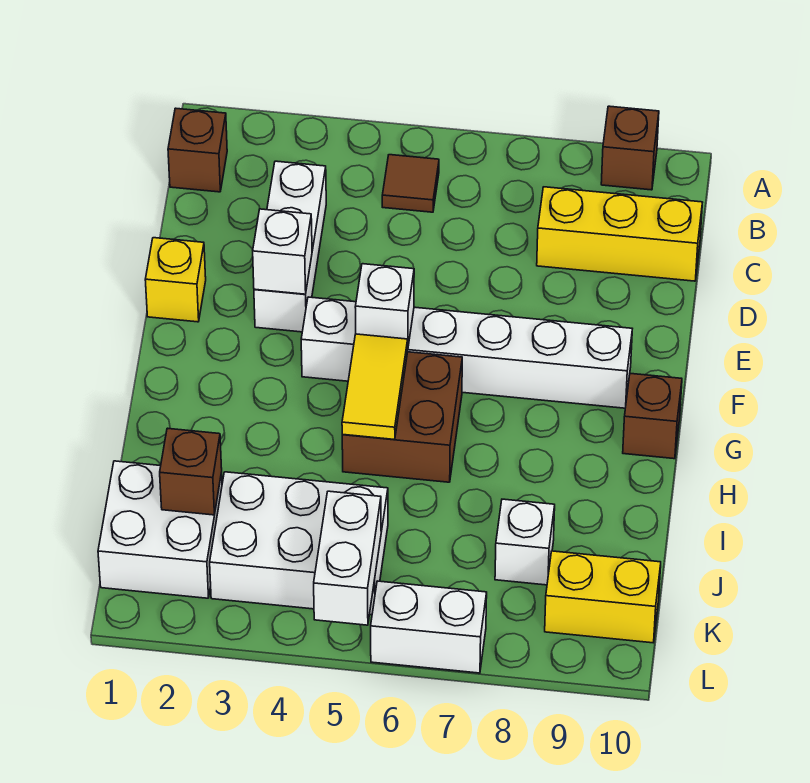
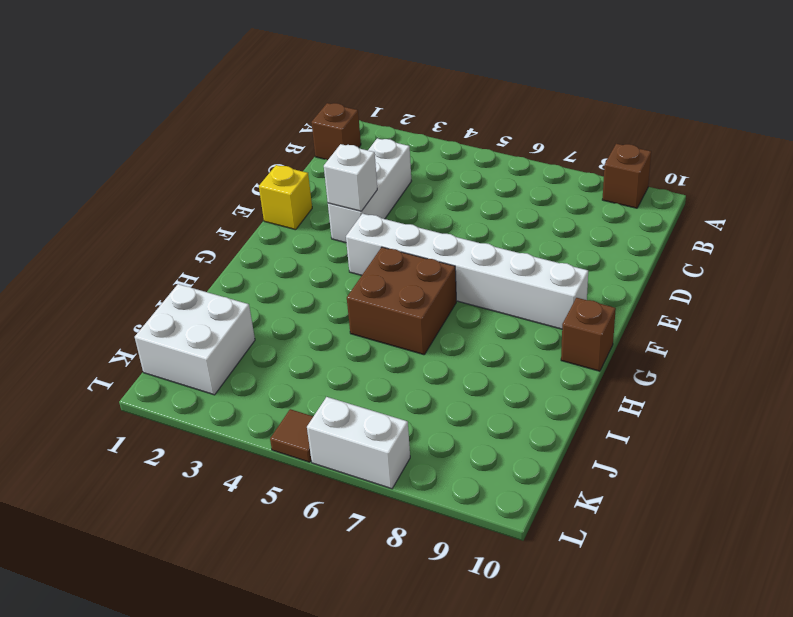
brown tile L5 level 1 -> brown tile B5 level 1
none -> yellow brick C8:C10 level 1
none -> white brick J3:K5 level 1
none -> white brick J8 level 1

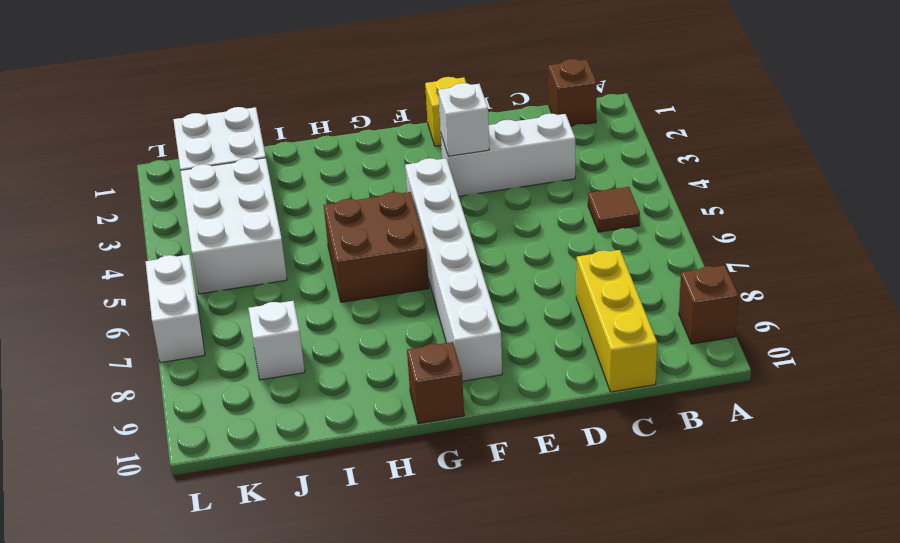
none -> yellow brick K9:K10 level 1
none -> white brick F5 level 2
none -> yellow tile G5:H5 level 2

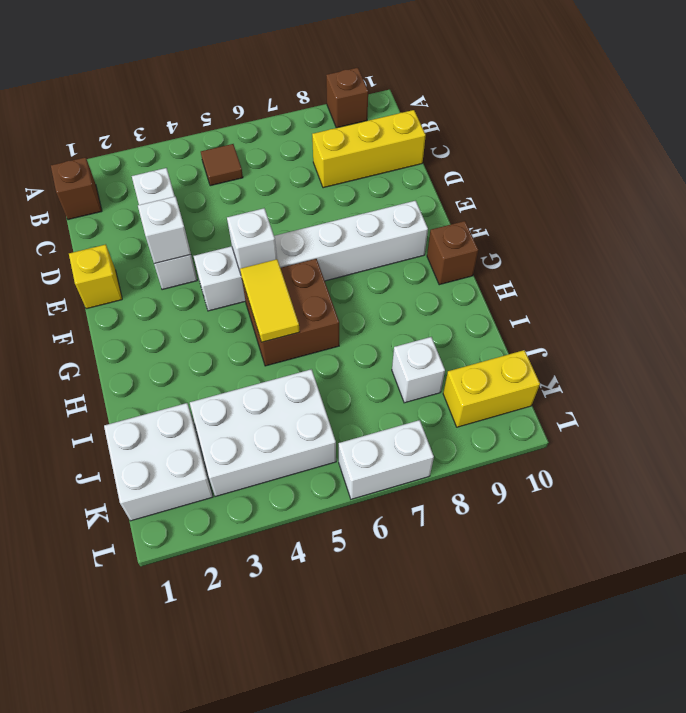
none -> brown brick J2 level 2
none -> white brick K5:L5 level 2

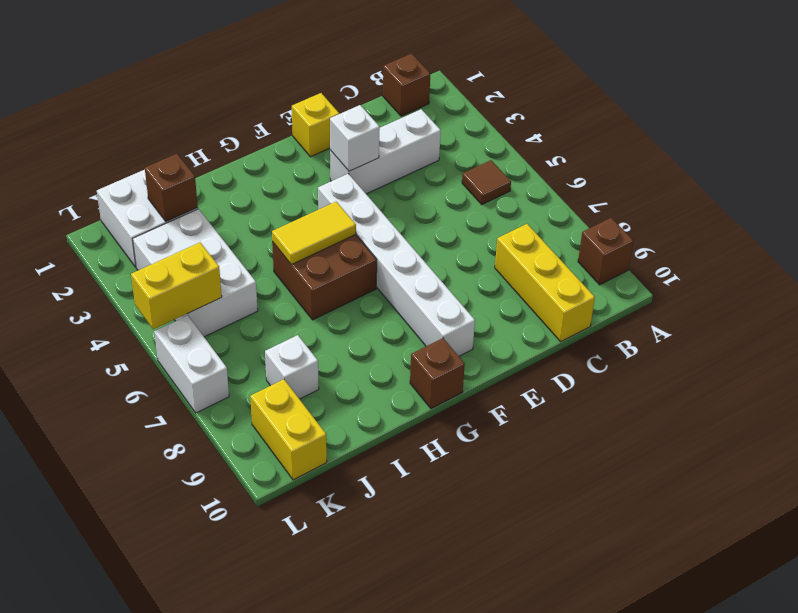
yellow brick K5:L5 level 2 -> white brick K5:L5 level 2
none -> white brick F5 level 2

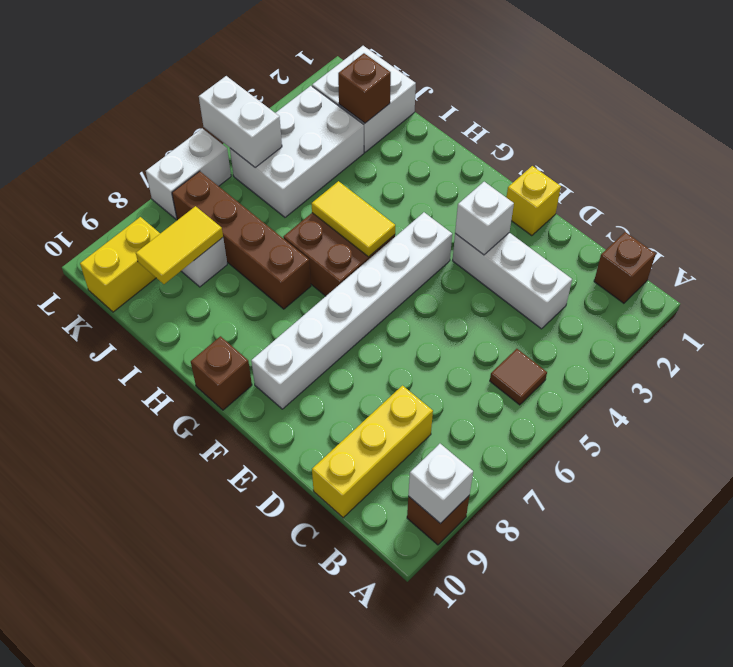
white brick A9 level 2 -> white brick F5 level 2
brown brick H7:K7 level 1 -> none
yellow tile J8:J9 level 2 -> none

